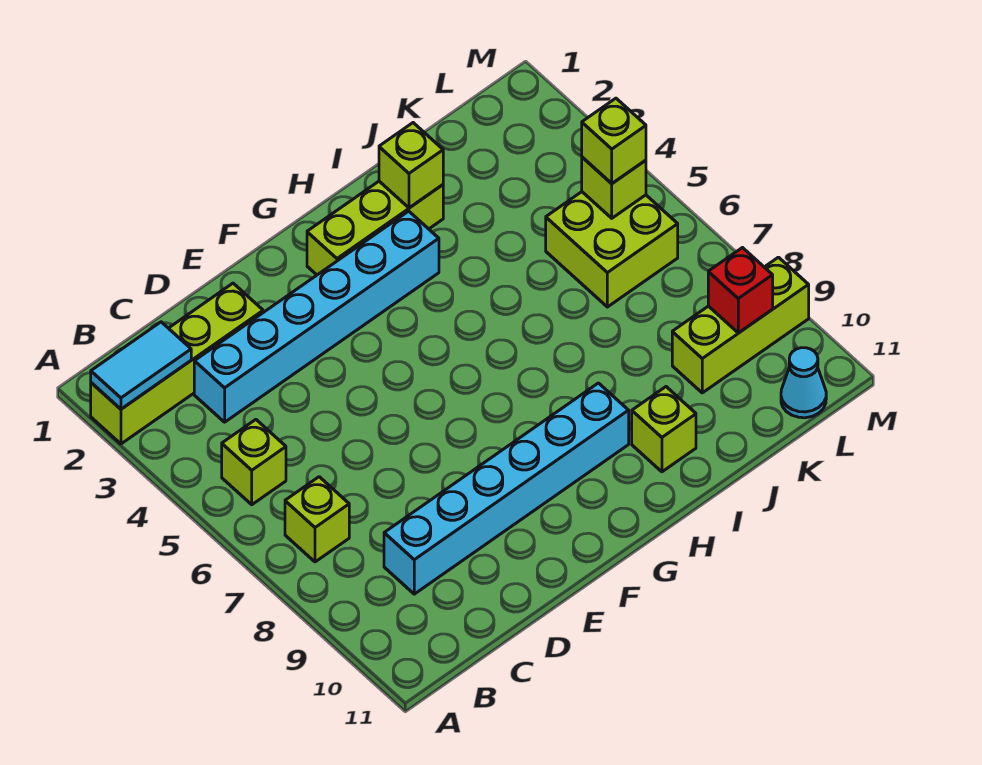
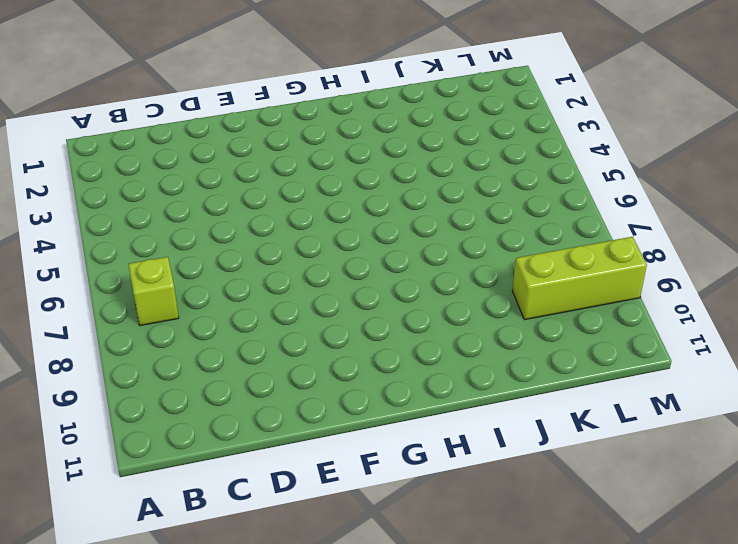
none -> lime brick A2:D2 level 1
none -> lime brick B5 level 1
none -> cyan brick C3:H3 level 1

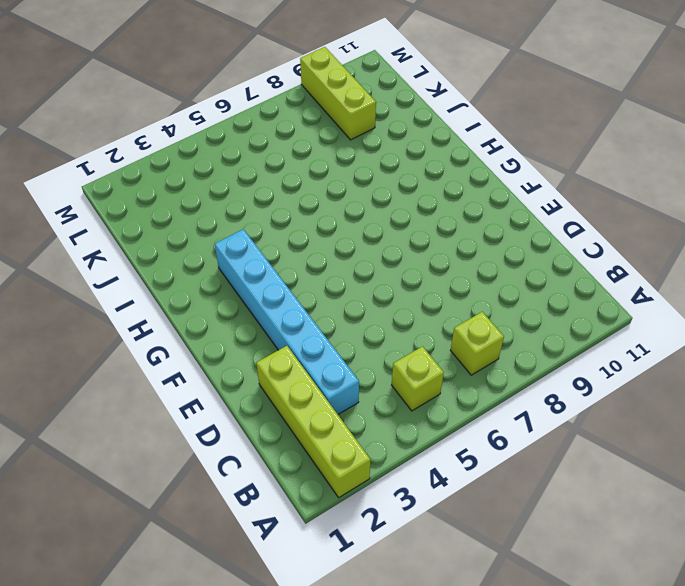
none -> cyan brick C9:H9 level 1
none -> lime brick G2:I2 level 1
none -> lime brick I10 level 1

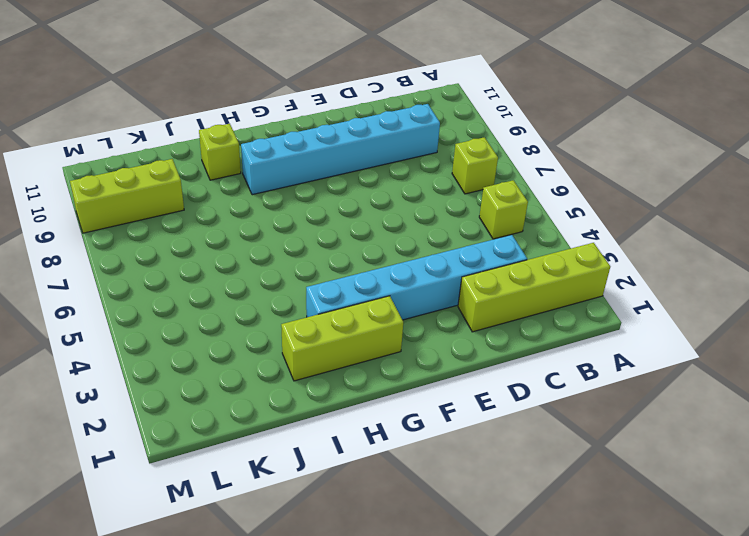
none -> lime brick K5:L6 level 1
none -> cyan cone L11 level 1
none -> cyan tile A2:B2 level 2

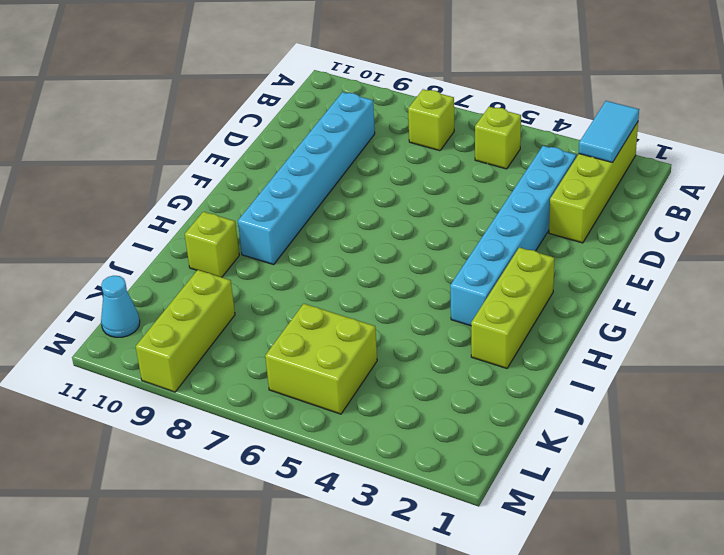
none -> lime brick I2 level 2
none -> lime brick L5 level 2
none -> red brick L9 level 2

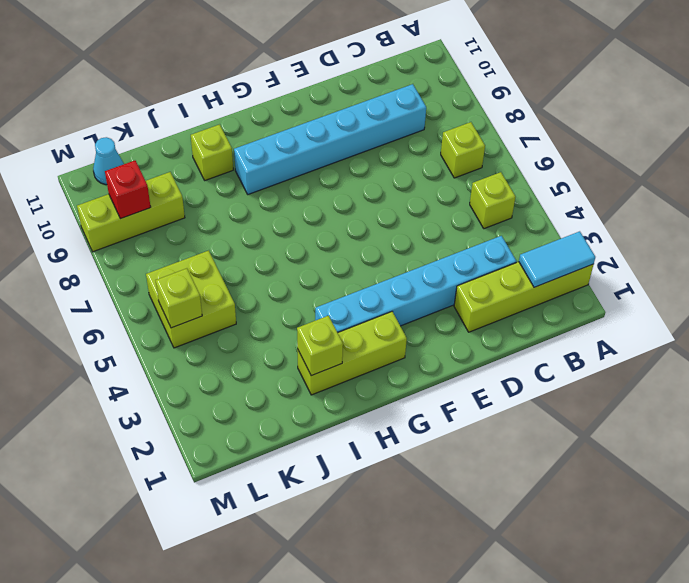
none -> lime brick L5 level 3

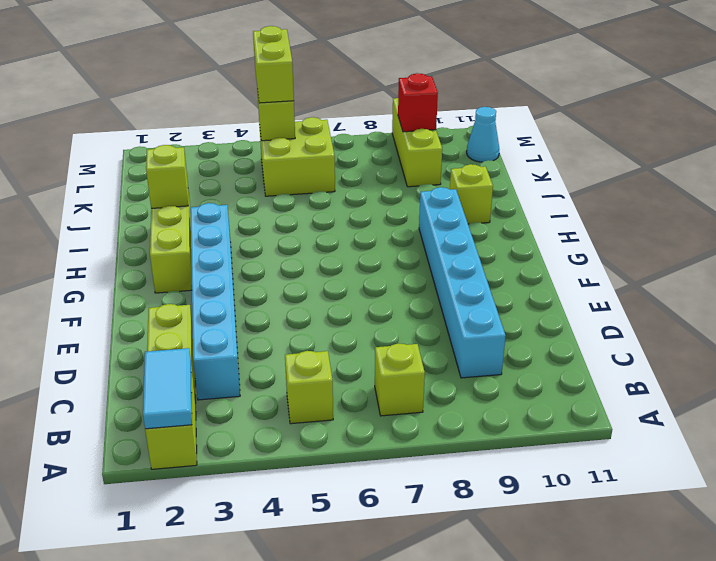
lime brick L5:M5 level 3 -> lime brick L5 level 3

